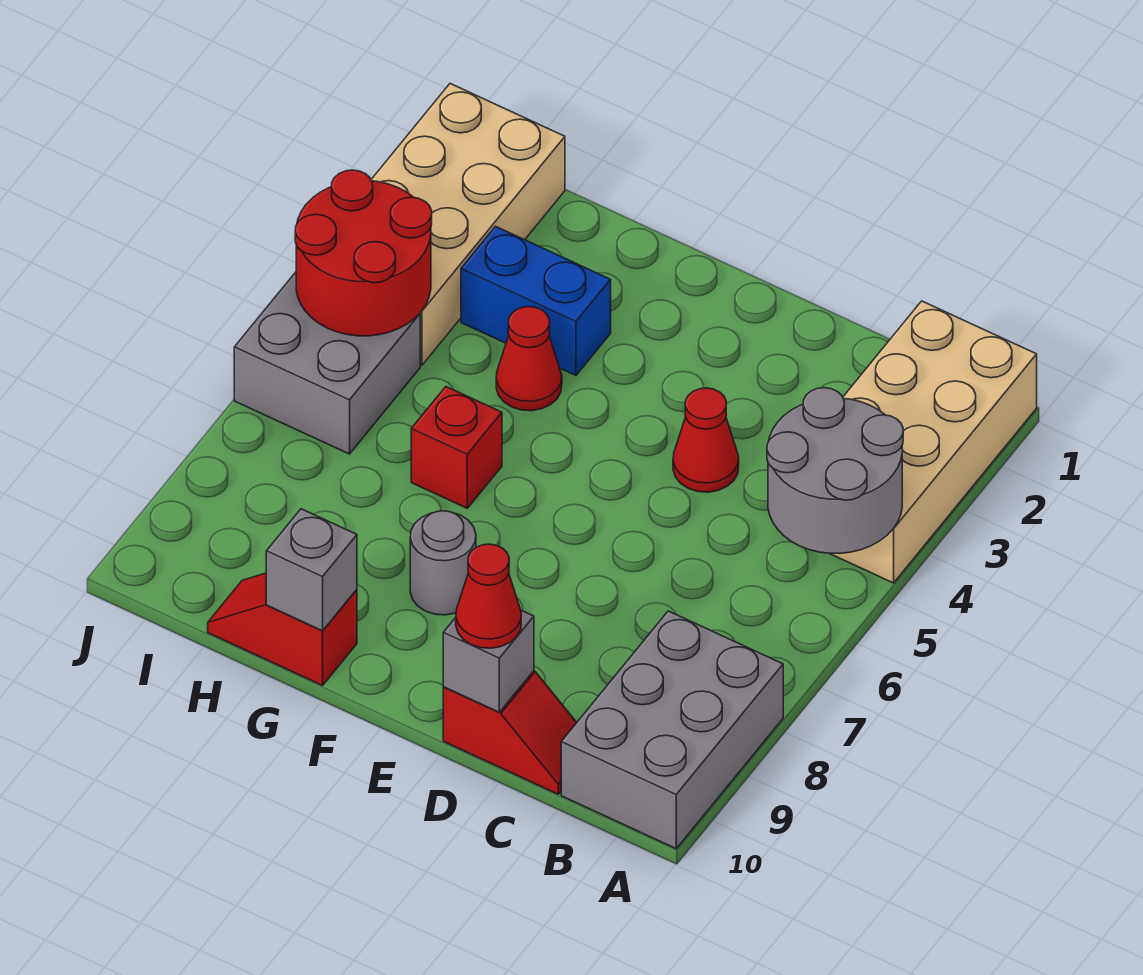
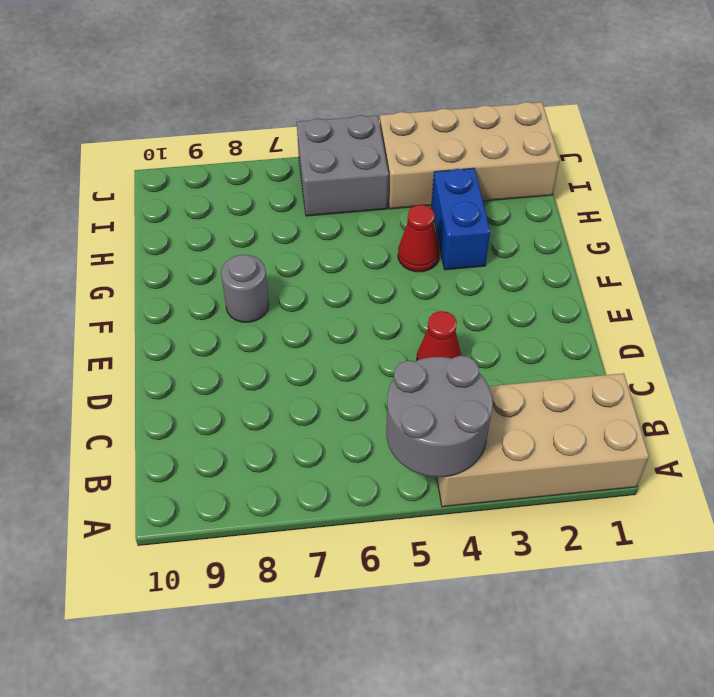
none -> grey brick A8:B10 level 1
none -> red slope C10:D10 level 1 top D
none -> red brick G6 level 1

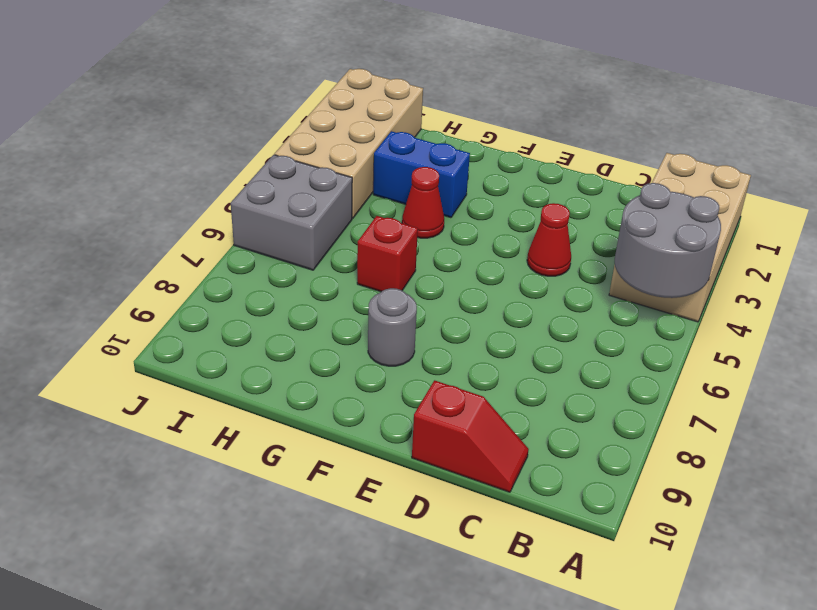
none -> grey brick A8:B10 level 1
none -> red slope G10:H10 level 1 top G
none -> grey brick D10 level 2

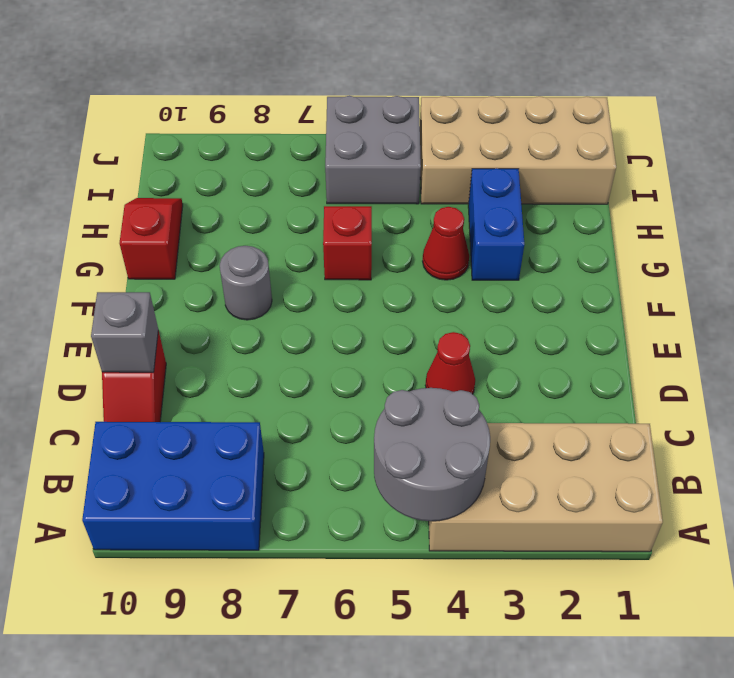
blue brick A8:B10 level 1 -> grey brick A8:B10 level 1
none -> grey brick G10 level 2
none -> red round brick I4:J5 level 2
none -> red cone D10 level 3

